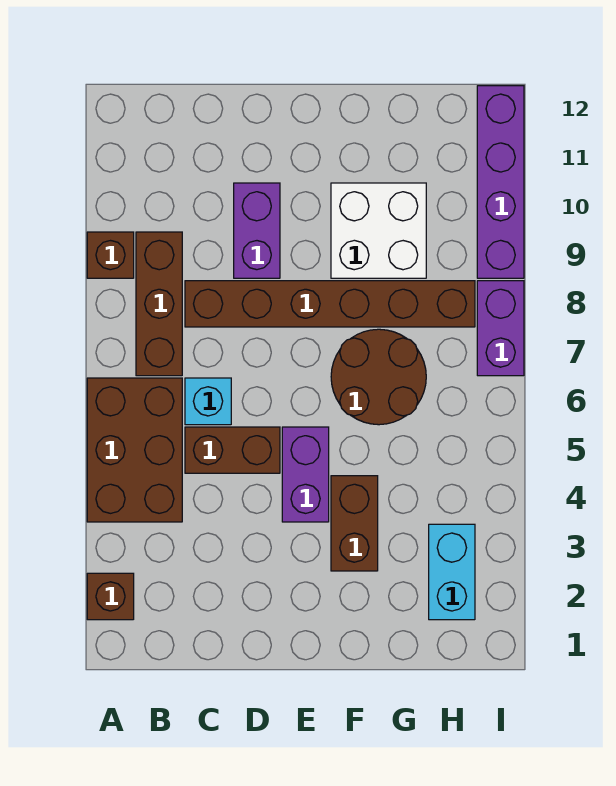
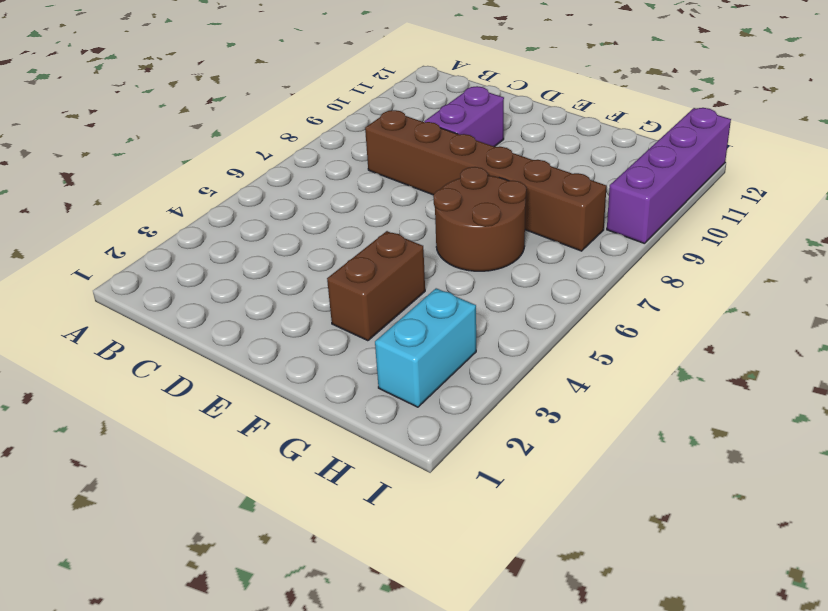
none -> brown brick A2 level 1
none -> brown brick A4:B6 level 1
none -> brown brick A9 level 1

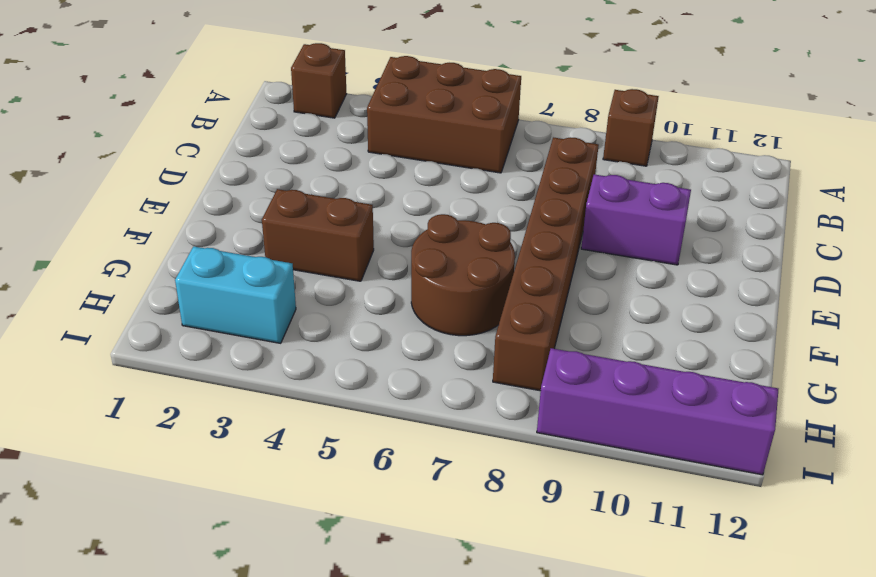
none -> brown brick B7:B9 level 1
none -> brown brick C5:D5 level 1
none -> cyan brick C6 level 1

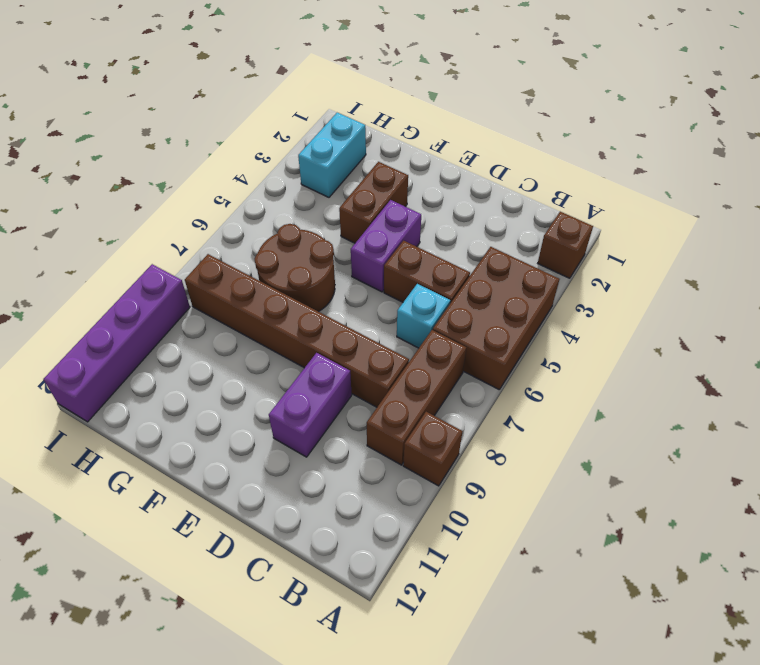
none -> white brick F9:G10 level 1
none -> purple brick I7:I8 level 1

